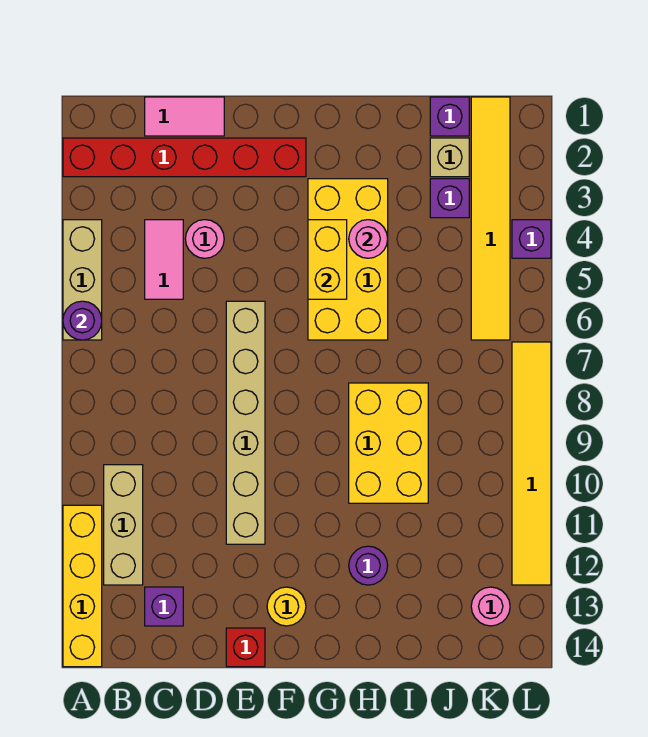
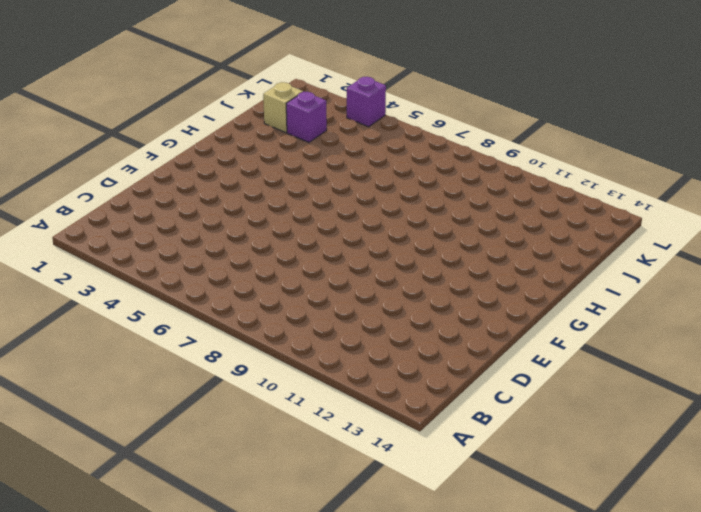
none -> red brick A2:F2 level 1
none -> tan brick A4:A6 level 1
none -> yellow brick A11:A14 level 1

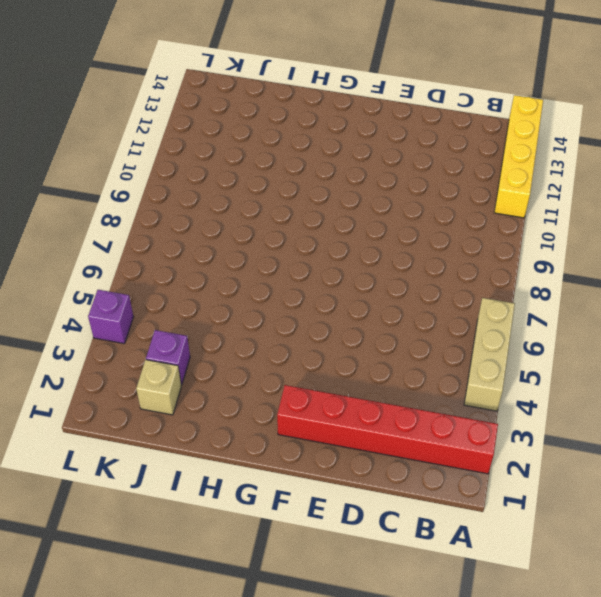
none -> tan brick B10:B12 level 1
none -> pink tile C1:D1 level 1
none -> pink tile C4:C5 level 1

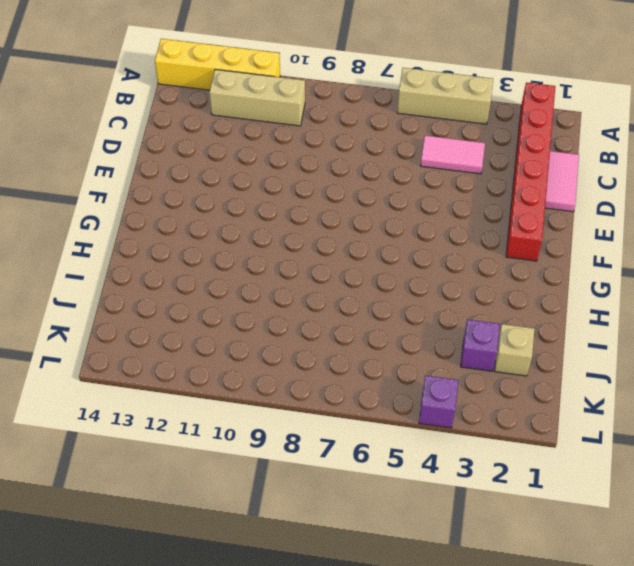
none -> purple brick C13 level 1
none -> pink round brick D4 level 1
none -> tan brick E6:E11 level 1

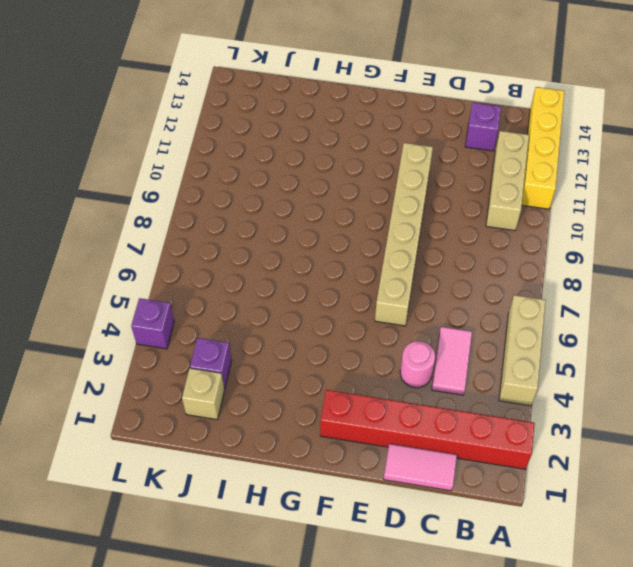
none -> red brick E14 level 1
none -> yellow round brick F13 level 1
none -> yellow brick G3:H6 level 1

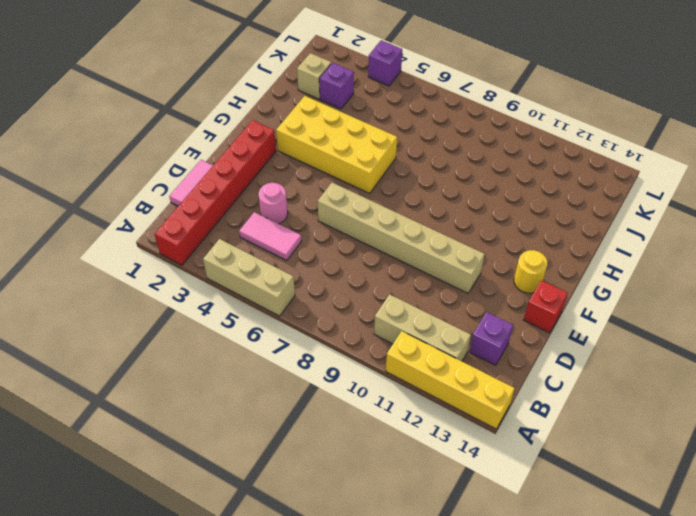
none -> yellow brick H8:I10 level 1
none -> purple round brick H12 level 1
none -> purple brick J1 level 1

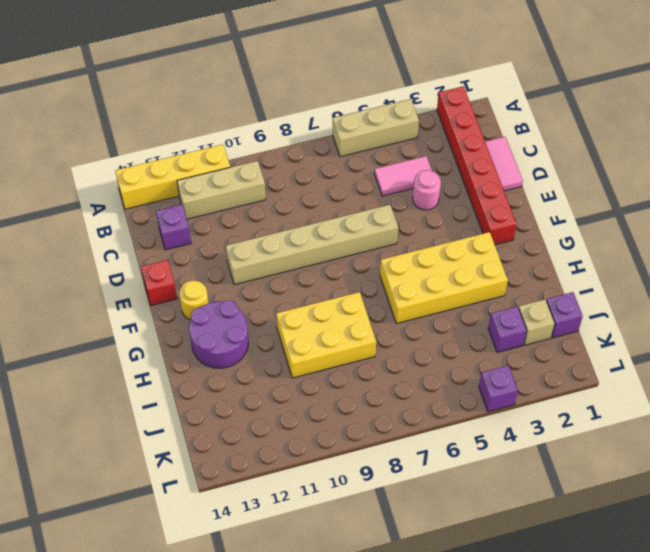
purple round brick G12:H13 level 1 -> purple round brick H12 level 1
none -> yellow tile K1:K6 level 1
none -> pink round brick K13 level 1
none -> yellow tile L7:L12 level 1

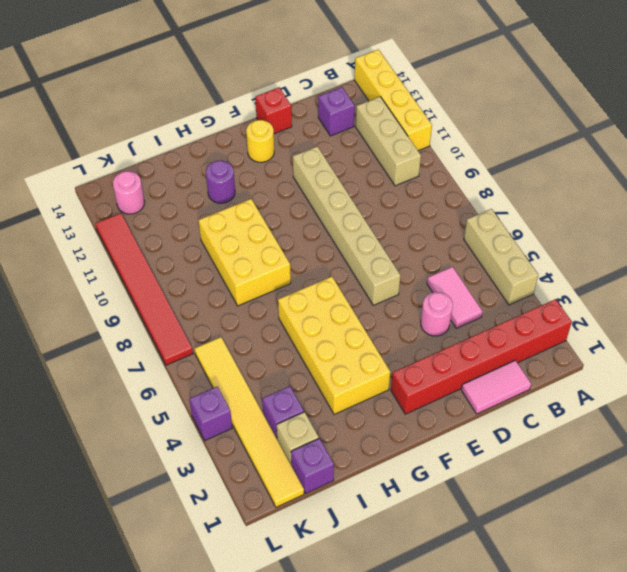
red tile L7:L12 level 1 -> yellow tile L7:L12 level 1
none -> purple round brick A6 level 2
none -> yellow brick G4:G5 level 2
none -> pink round brick H4 level 2

